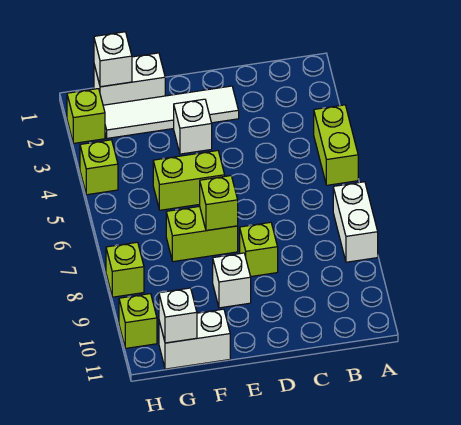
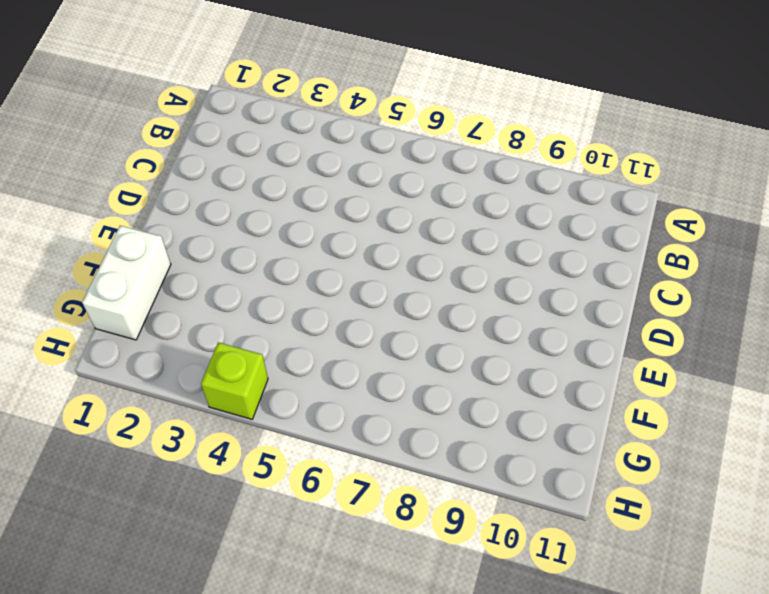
none -> lime brick A4:A5 level 1
none -> white brick A7:A8 level 1
none -> white tile D2:G2 level 1

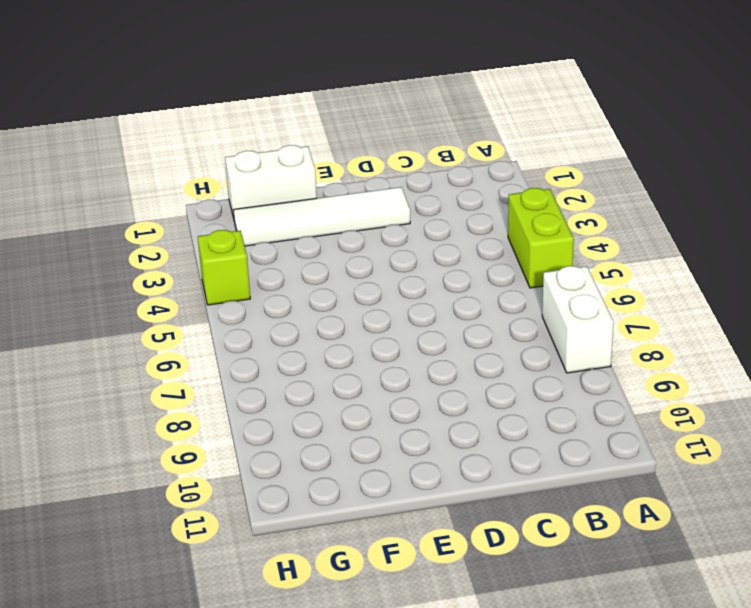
none -> lime brick D8 level 1
none -> white brick E3 level 1
none -> lime brick E5:F5 level 1

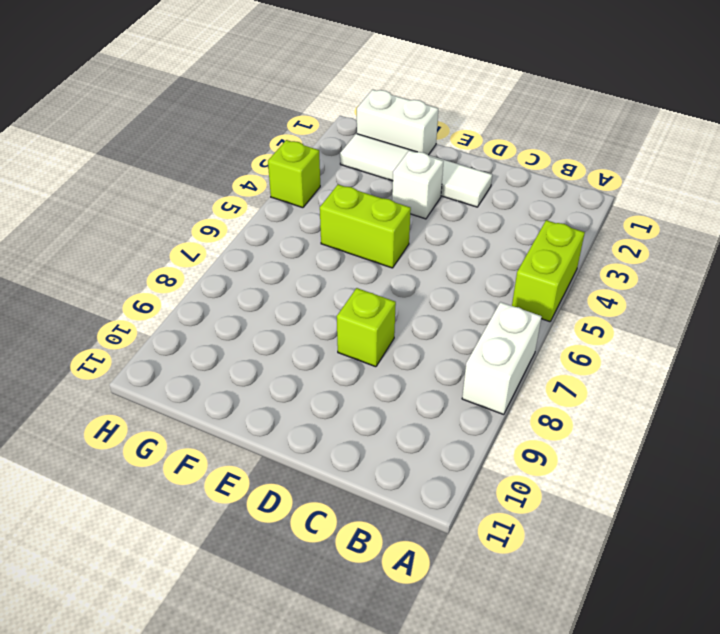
none -> lime brick E7:F7 level 1
none -> white brick E9 level 1
none -> white brick F11:G11 level 1

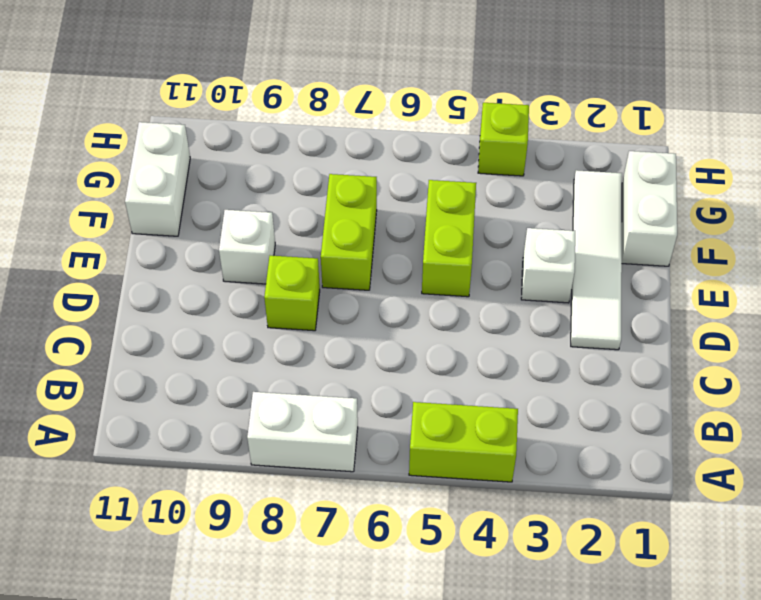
none -> lime brick H2 level 1
none -> lime brick H8 level 1
none -> lime brick H10 level 1

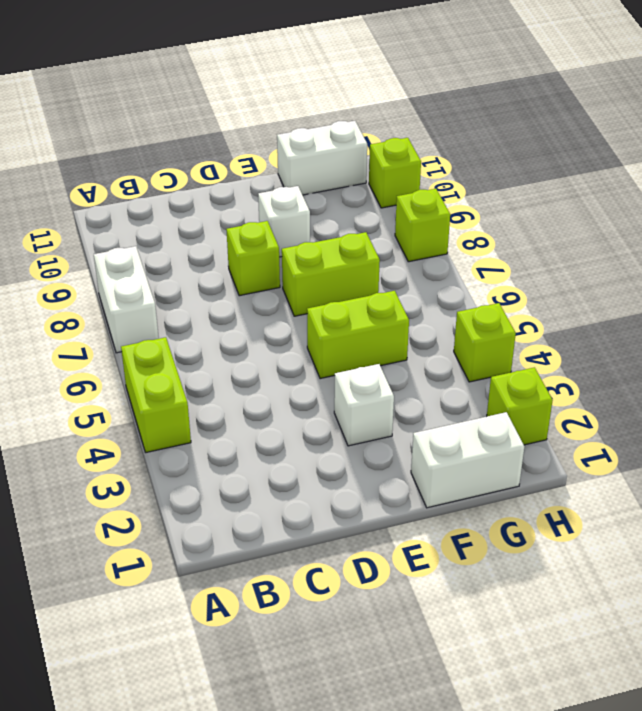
none -> white tile D2:G2 level 1
none -> lime brick E7 level 2
none -> white brick G1 level 2

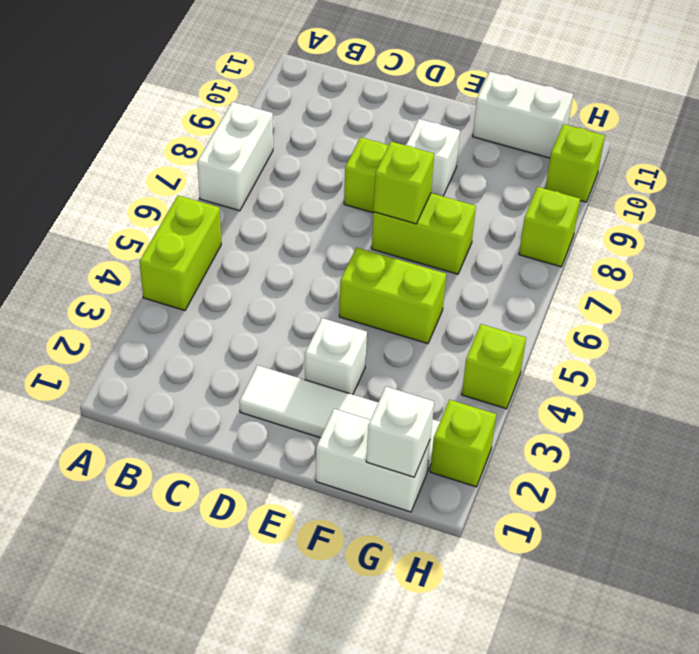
none -> white brick G11 level 2

